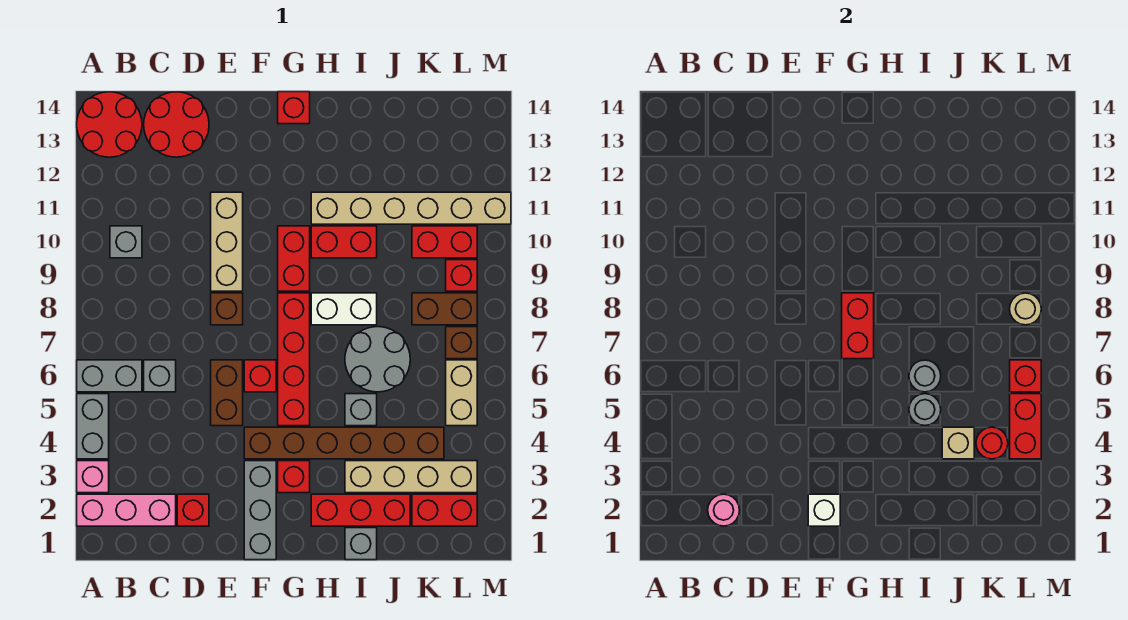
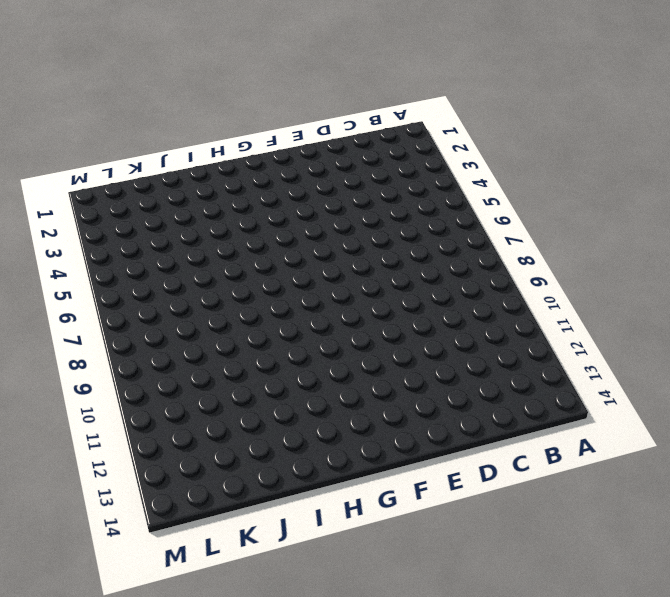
none -> pink brick A2:C2 level 1
none -> pink brick A3 level 1
none -> grey brick A4:A5 level 1
none -> grey brick A6:B6 level 1

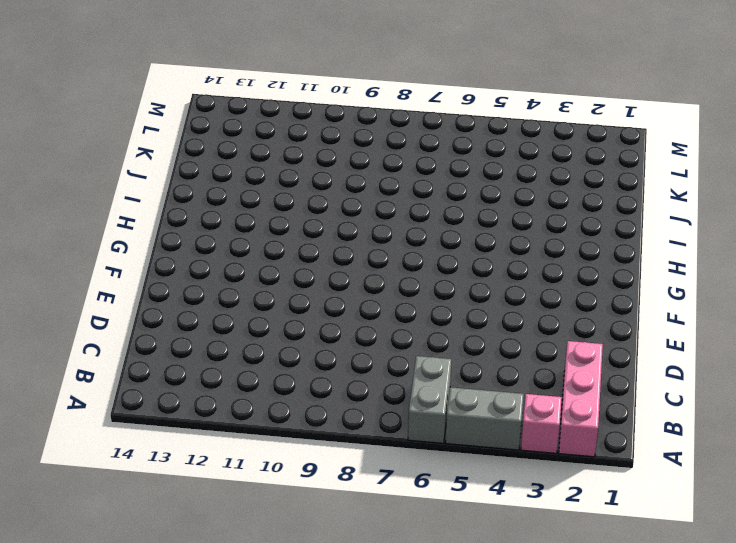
none -> red round brick A13:B14 level 1
none -> grey brick B10 level 1
none -> grey brick C6 level 1
none -> red round brick C13:D14 level 1

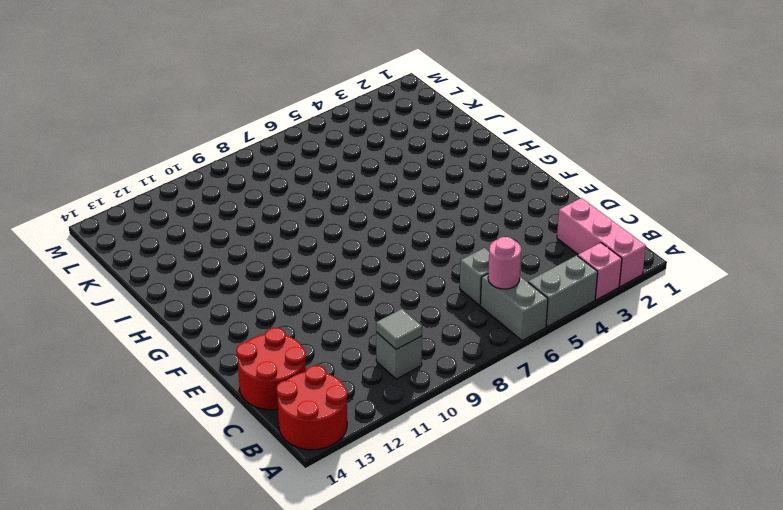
pink round brick B6 level 2 -> pink round brick C2 level 2
grey tile B10 level 2 -> none
none -> red brick D2 level 1
none -> brown brick E5:E6 level 1
none -> brown brick E8 level 1
none -> tan brick E9:E11 level 1

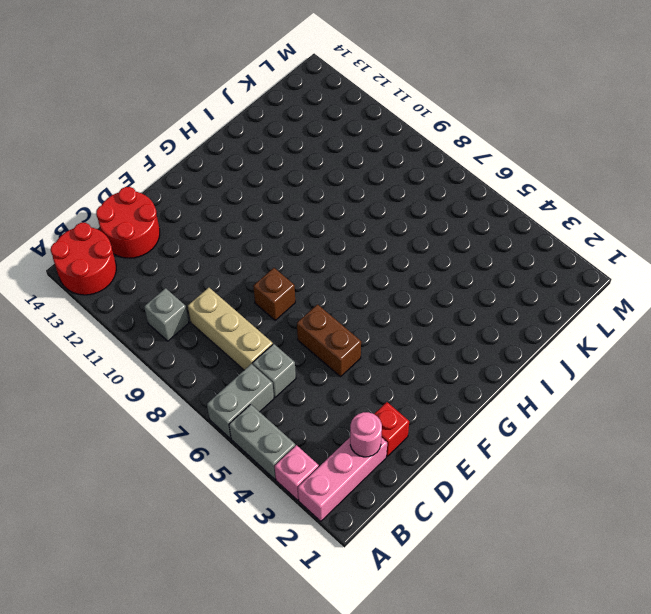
tan brick C7:C9 level 1 -> tan brick E9:E11 level 1
none -> grey brick F1:F3 level 1
none -> brown brick F4:K4 level 1
none -> red brick F6 level 1
none -> red brick G3 level 1

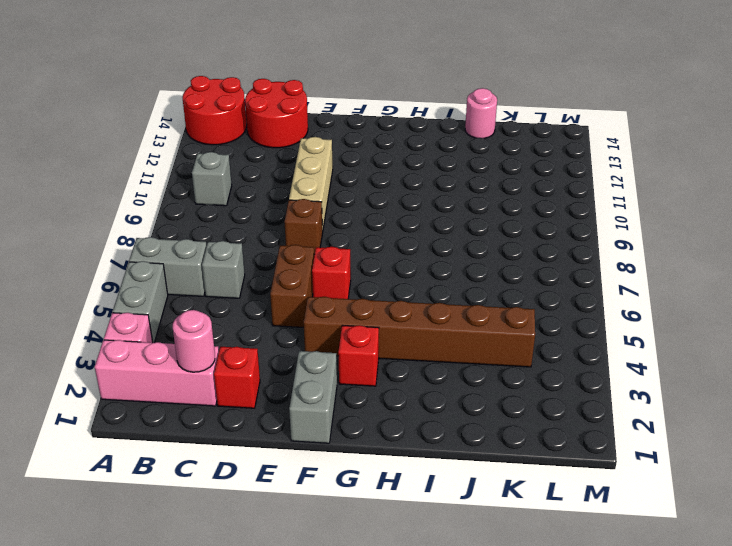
grey brick F1:F2 level 1 -> grey brick F1:F3 level 1
pink round brick J14 level 1 -> none
none -> red brick G5:G8 level 1
none -> red brick G9:G10 level 1
none -> red brick G14 level 1
none -> red brick H2:J2 level 1

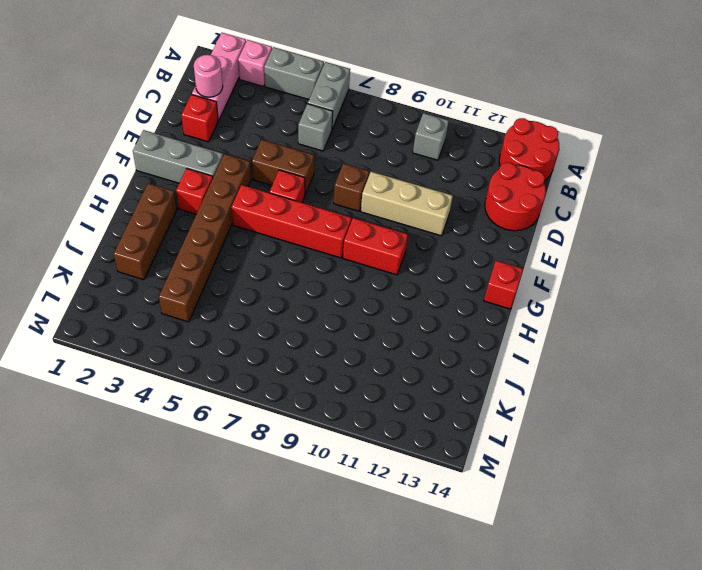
brown brick H2:J2 level 1 -> red brick H2:J2 level 1
none -> white brick H8:I8 level 1
none -> red brick H10:I10 level 1
none -> tan brick H11:M11 level 1
none -> grey brick I1 level 1

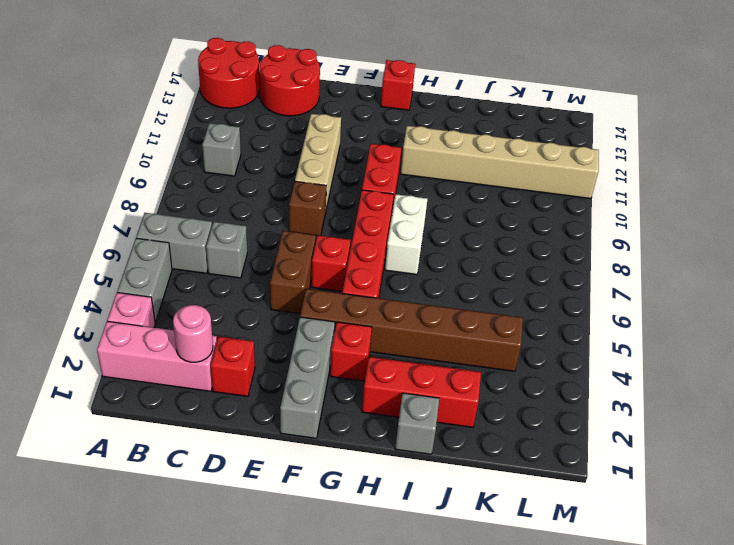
white brick H7:H8 level 1 -> white brick H8:I8 level 1
none -> red brick H10:I10 level 1
none -> tan brick I3:L3 level 1
none -> grey brick I5 level 1
none -> grey round brick I6:J7 level 1

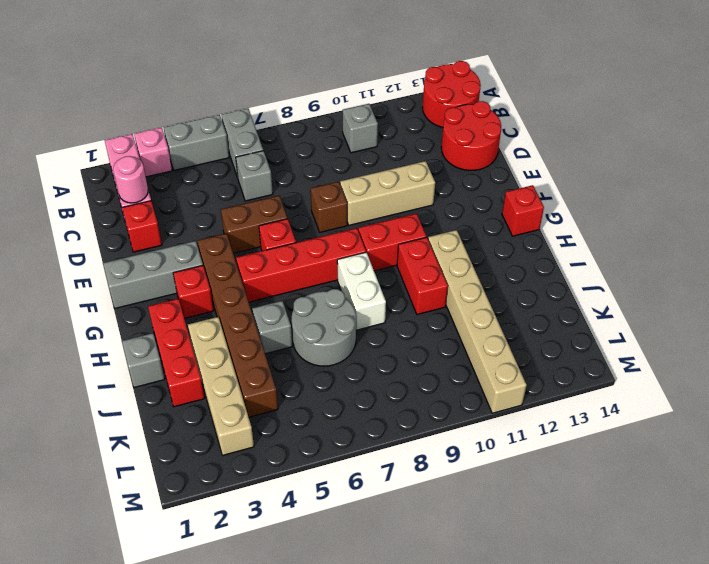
none -> red brick K2:L2 level 1
none -> brown brick K8:L8 level 1
none -> red brick K10:L10 level 1
none -> tan brick L5:L6 level 1

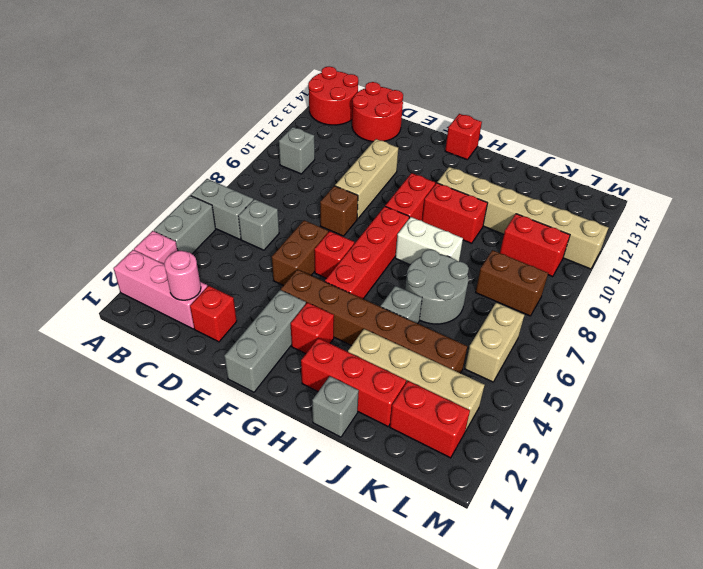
none -> brown brick L7 level 1
none -> red brick L9 level 1
none -> white brick F2 level 2
none -> red brick G7:G8 level 2

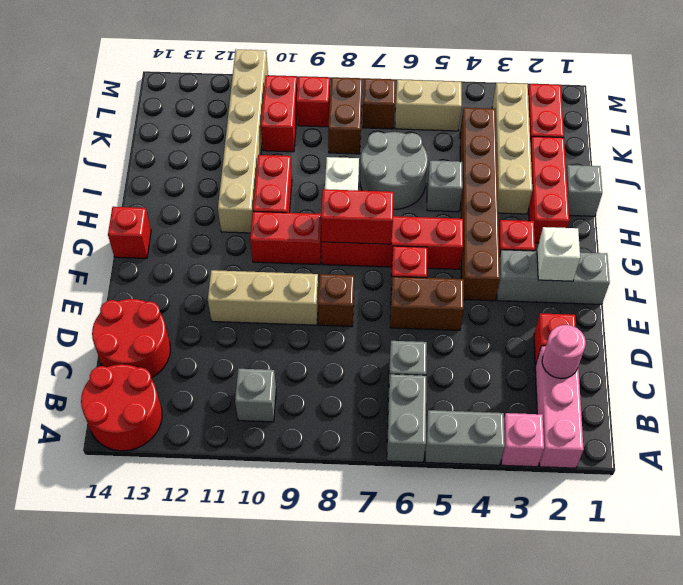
none -> grey round brick I5 level 2
none -> grey round brick I6 level 2
none -> tan brick J4 level 2
none -> red round brick K4 level 2

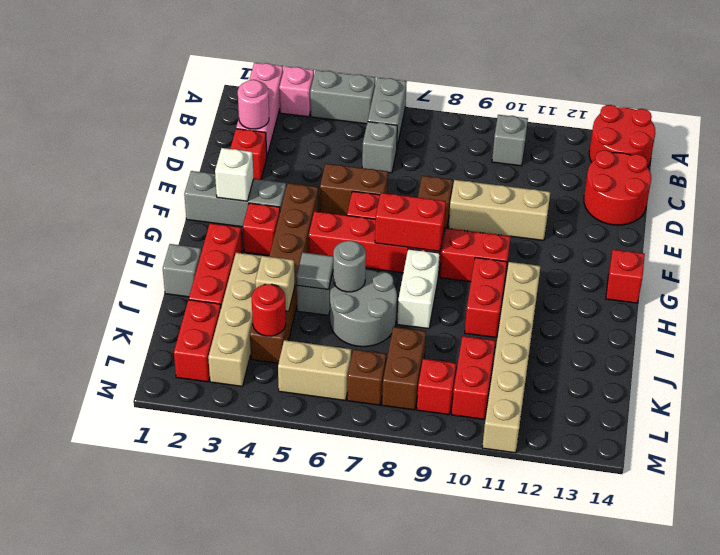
grey tile I5 level 2 -> grey round brick I5 level 2
none -> red brick L4:L5 level 2
none -> red brick L6 level 2
none -> tan round brick L8 level 2

